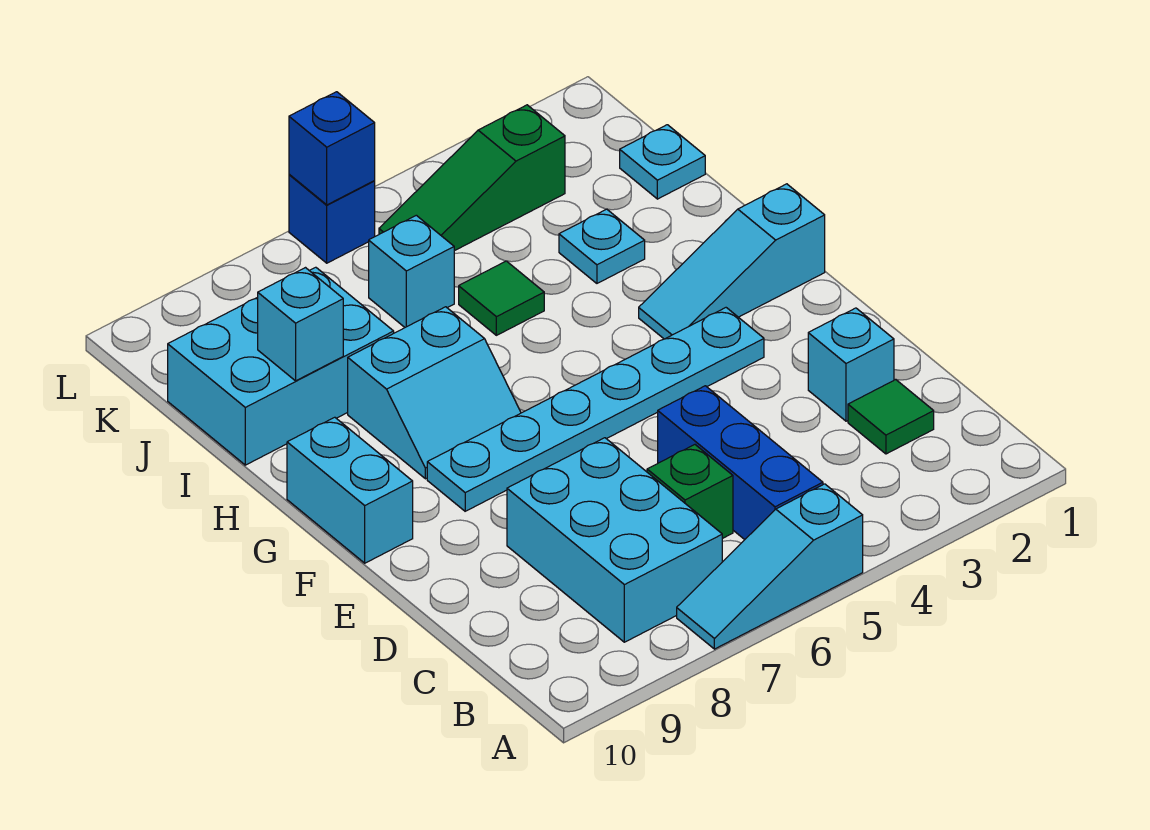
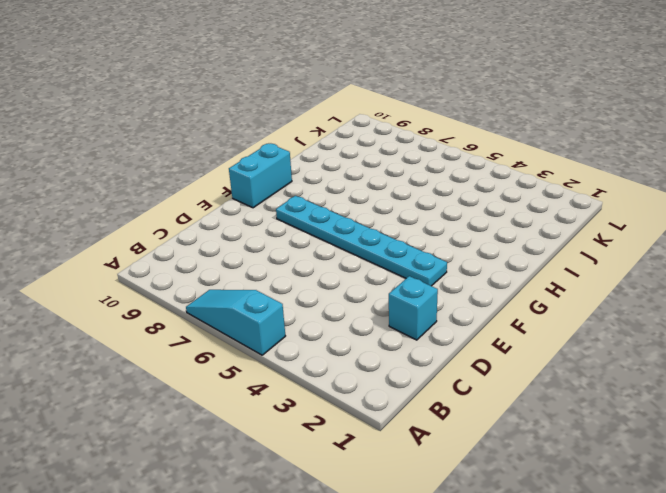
none -> blue brick B5:D5 level 1
none -> cyan brick B7:D8 level 1
none -> green tile C2 level 1

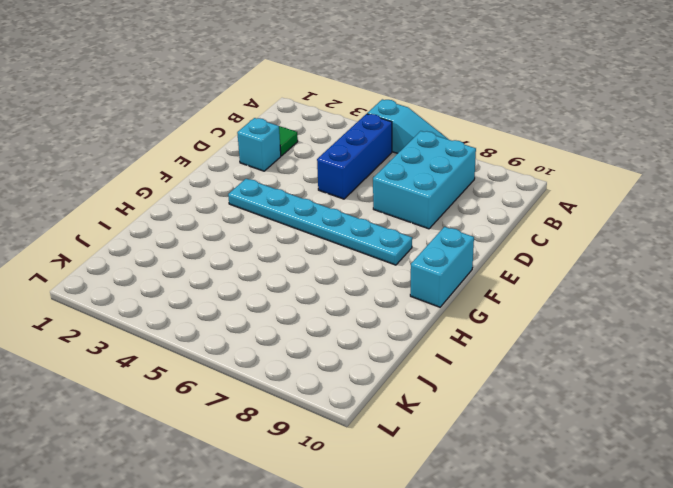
none -> green brick C6 level 1
none -> cyan slope G1:G3 level 1 top 1
none -> cyan slope G7:H8 level 1 top H

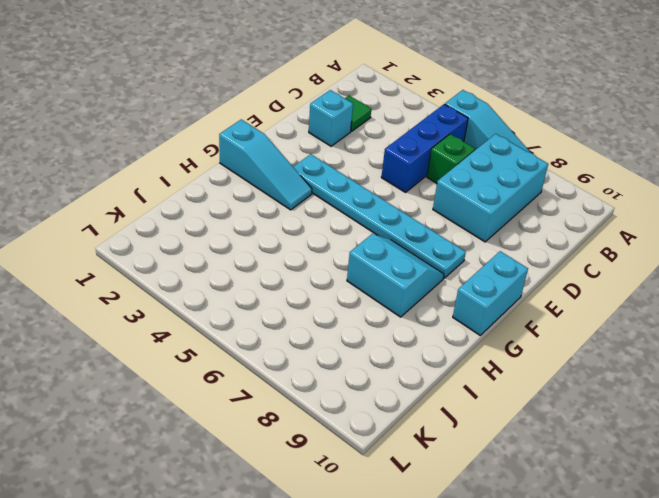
none -> cyan plate I3 level 1
none -> green tile I5 level 1
none -> cyan brick I8:J10 level 1

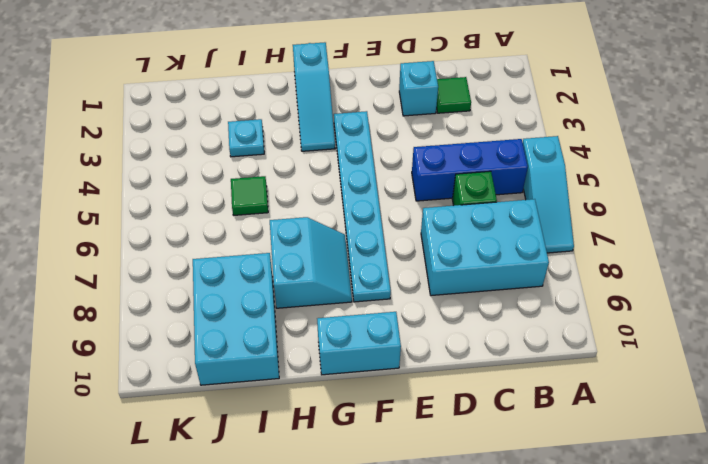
none -> cyan plate J1 level 1
none -> cyan brick J6 level 1
none -> green slope K3:K5 level 1 top 3

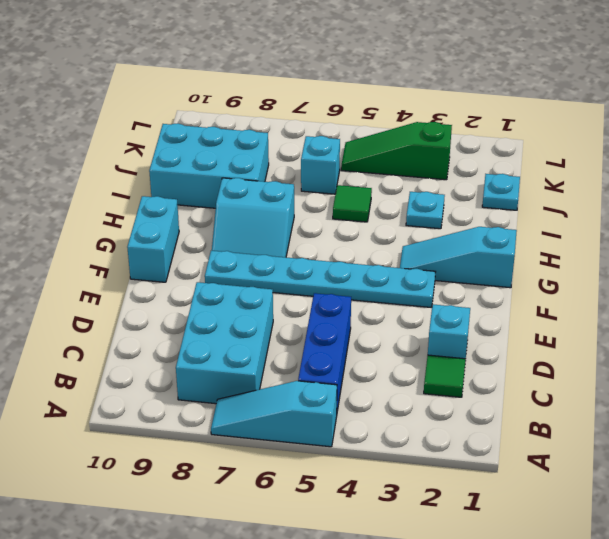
none -> green brick C6 level 1
none -> blue brick L6 level 1
none -> cyan brick I9 level 2

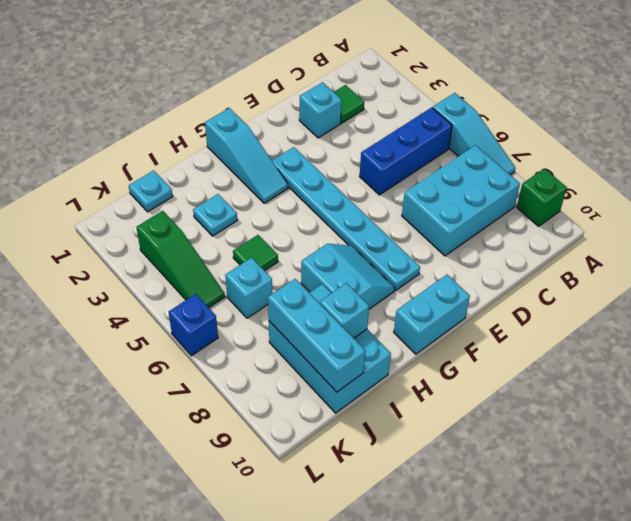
green brick A9 level 1 -> green brick C6 level 1
cyan brick J8:J10 level 2 -> none
none -> blue brick L6 level 2

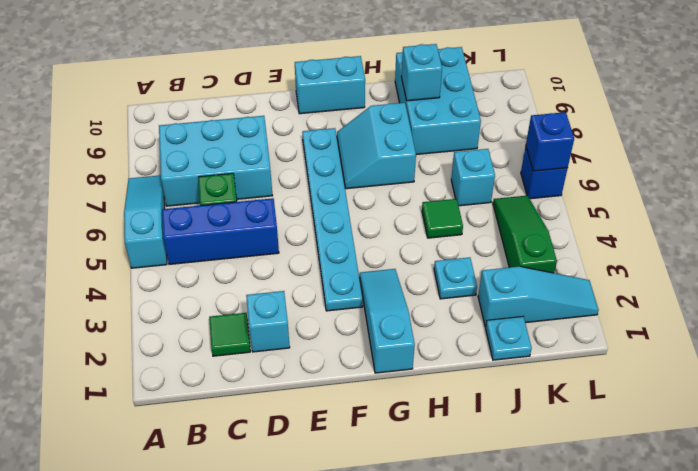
cyan slope J2:L2 level 1 top J -> none

